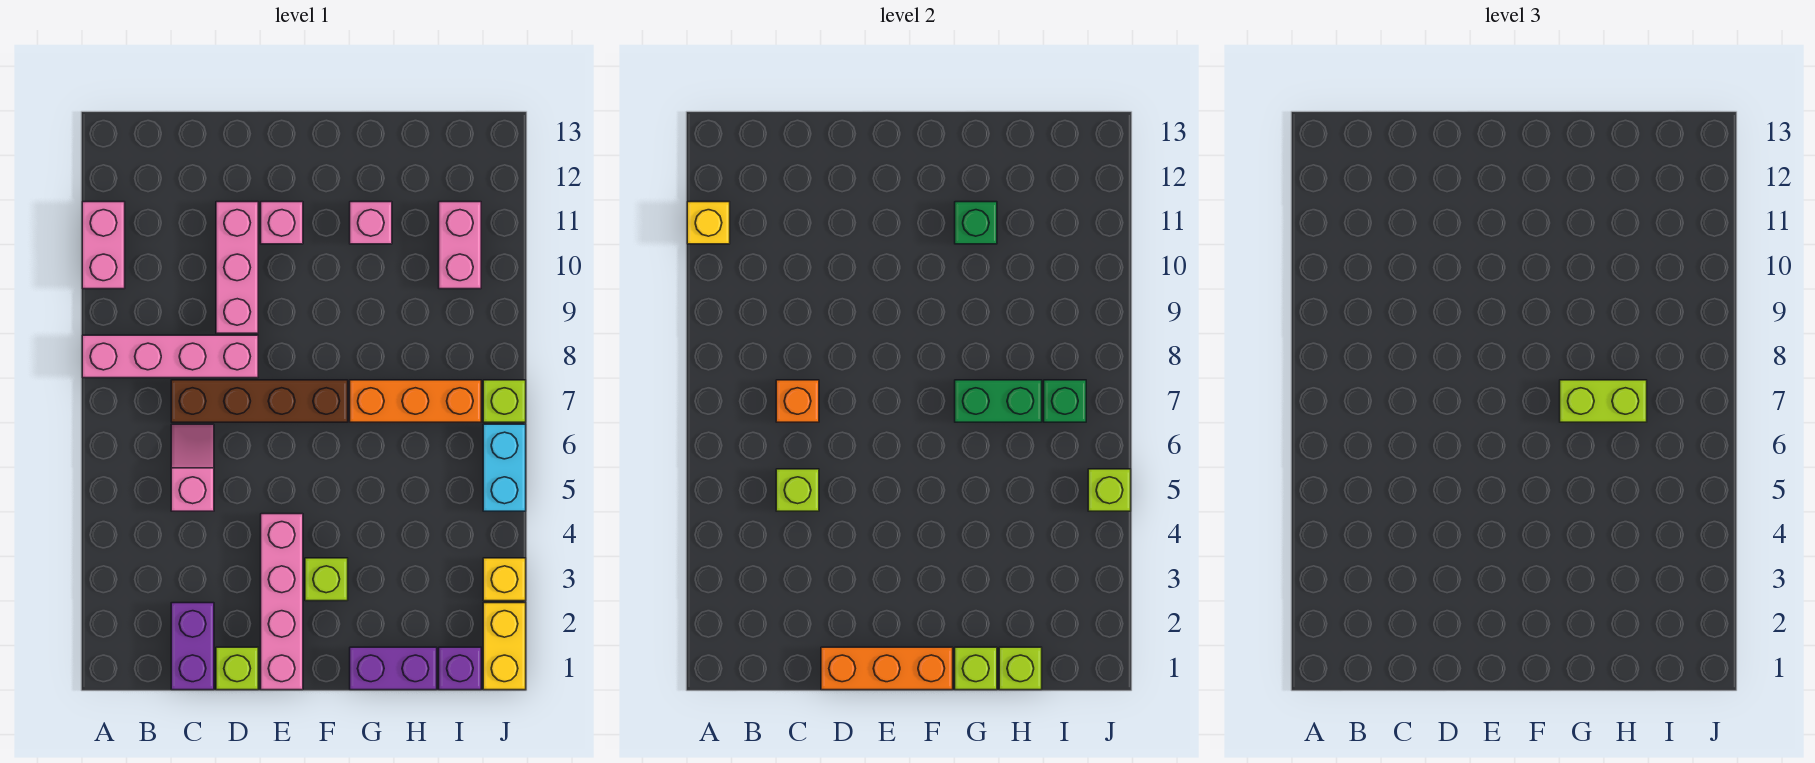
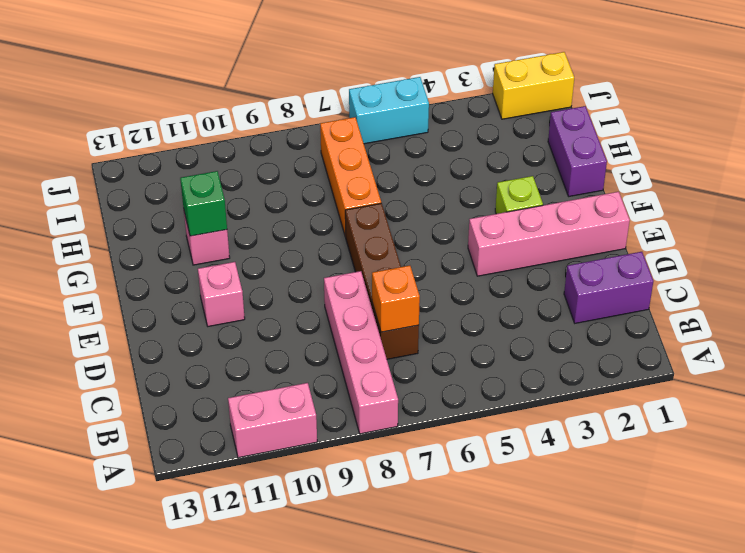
none -> pink slope C5:C6 level 1 top 5
none -> lime brick D1 level 1
none -> pink brick D9:D11 level 1
none -> purple brick I1 level 1

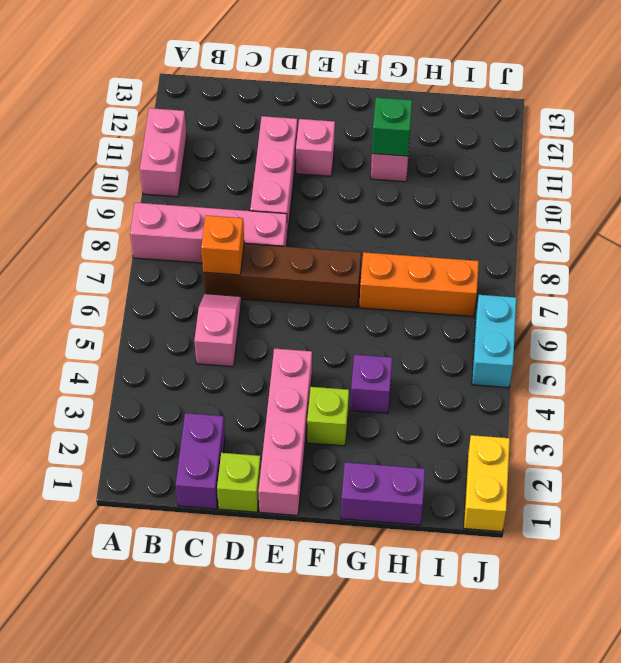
purple brick G4 level 1 -> purple brick I1 level 1
none -> pink brick I10:I11 level 1
none -> yellow brick J3 level 1
none -> lime brick J7 level 1
none -> yellow brick A11 level 2

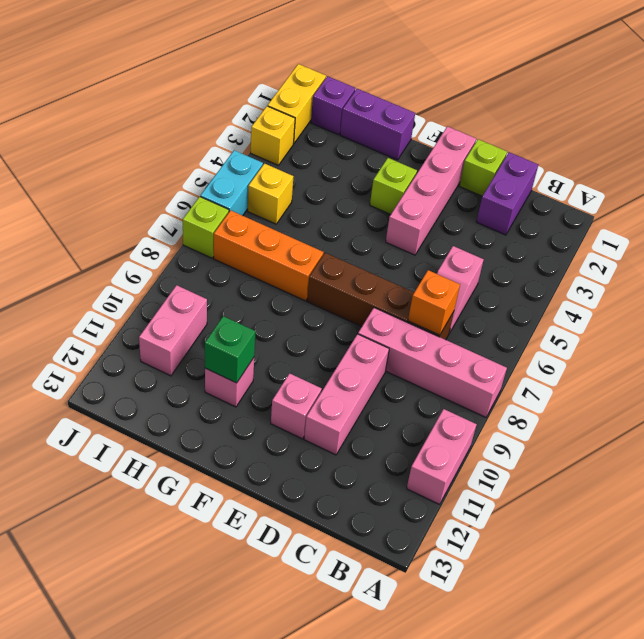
yellow brick I5 level 1 -> yellow brick A11 level 2
none -> lime brick C5 level 2
none -> orange brick D1:F1 level 2
none -> lime brick G1 level 2
none -> green brick G7:H7 level 2

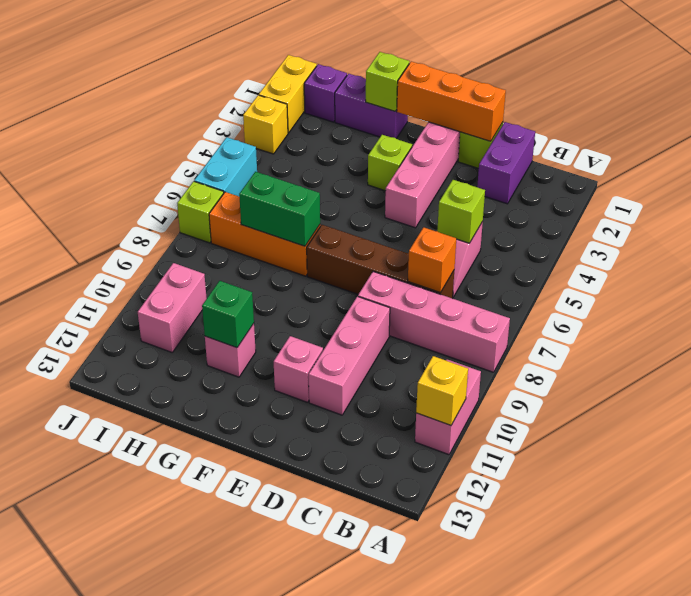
none -> lime brick H1 level 2
none -> green brick I7 level 2
none -> lime brick J5 level 2
none -> lime brick G7:H7 level 3

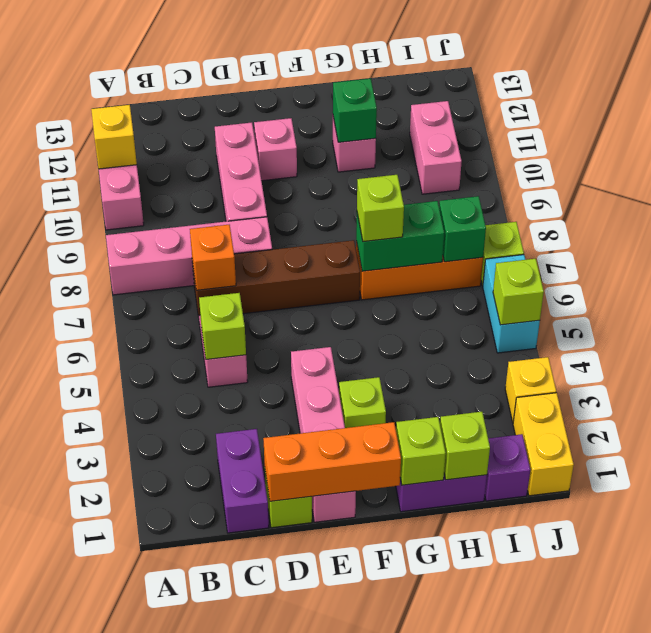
lime brick G7 level 3 -> lime brick G7:H7 level 3

